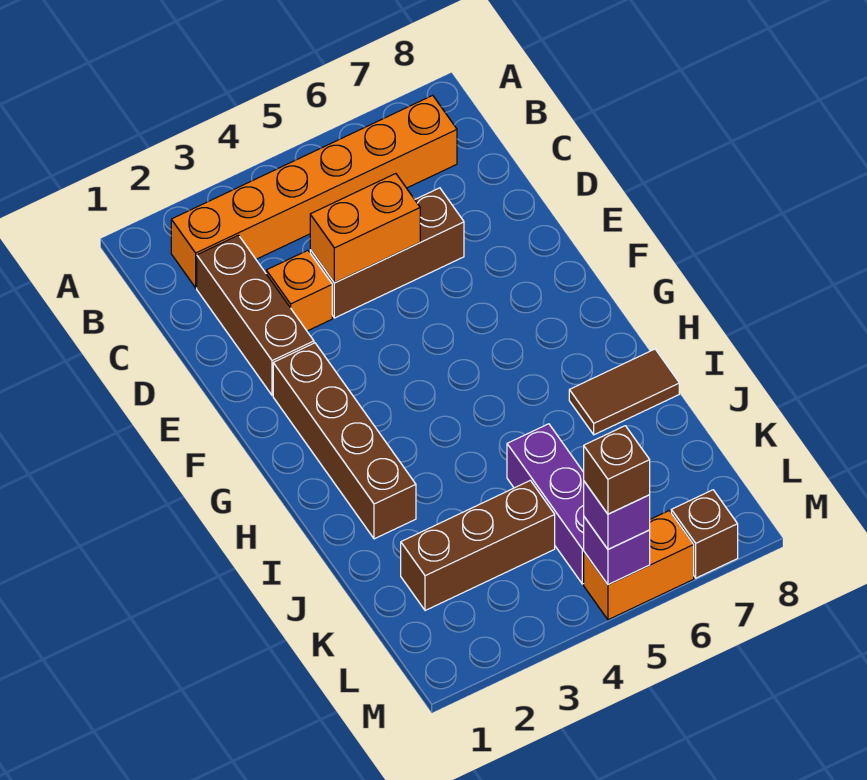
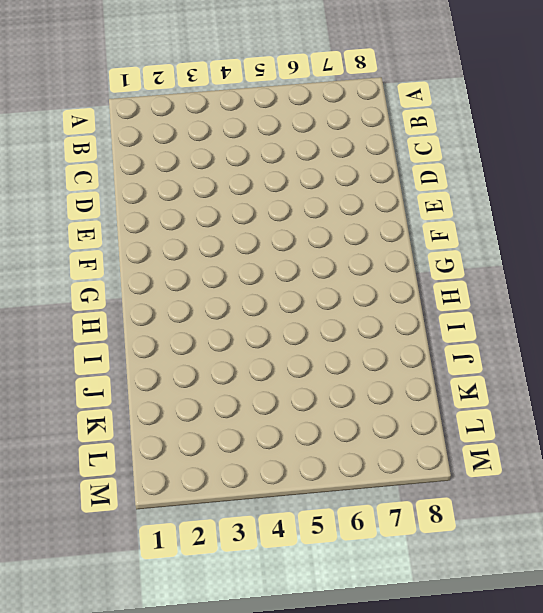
none -> orange brick B2:B7 level 1
none -> brown brick C2:E2 level 1
none -> orange brick D3 level 1

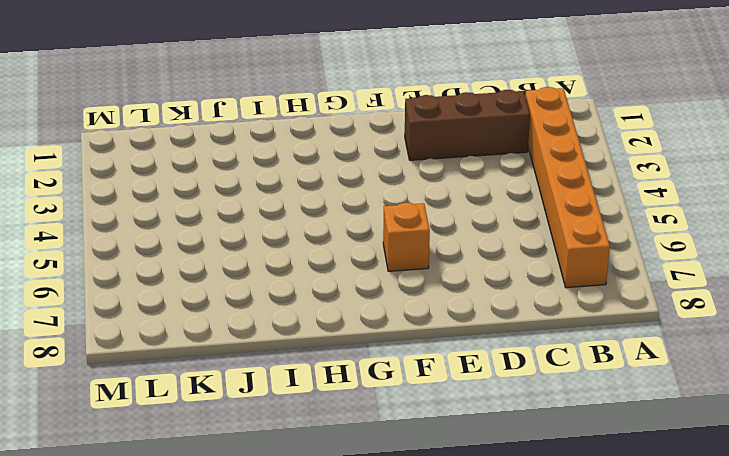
orange brick F6 level 1 -> orange brick D3 level 1
none -> brown brick D4:D6 level 1
none -> brown brick F2:I2 level 1
none -> brown tile I7:I8 level 1

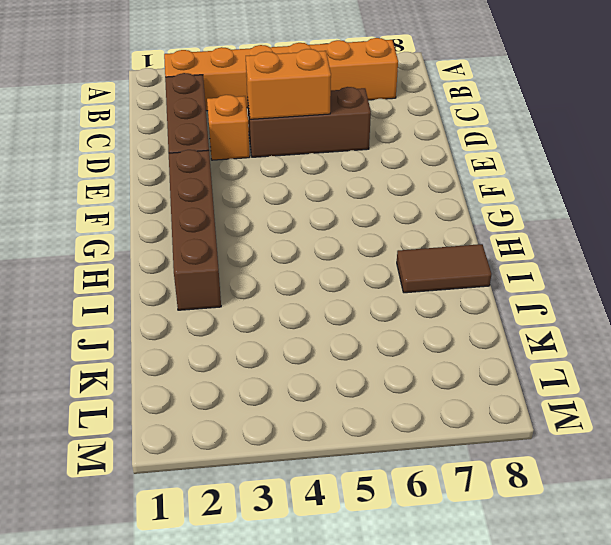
none -> purple brick J5:L5 level 1
none -> brown brick K2:K4 level 1
none -> orange brick M5:M6 level 1

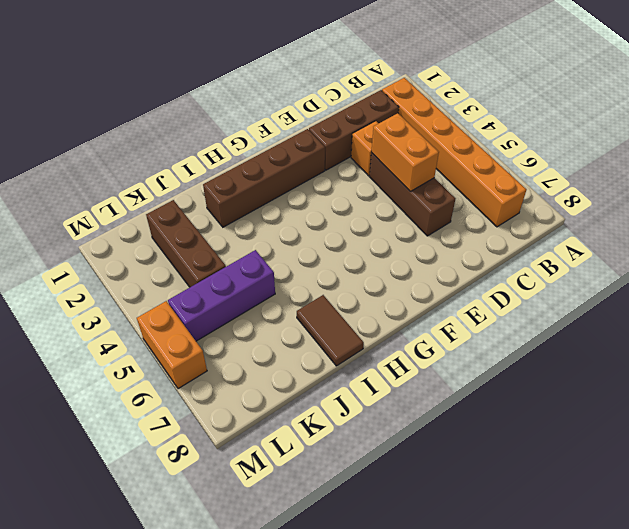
none -> brown brick M7 level 1
none -> purple brick M5 level 2
none -> purple brick M5 level 3

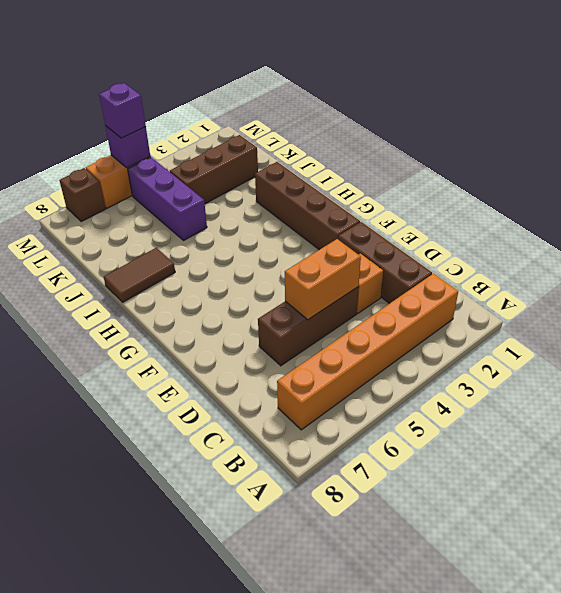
none -> brown brick M5 level 4

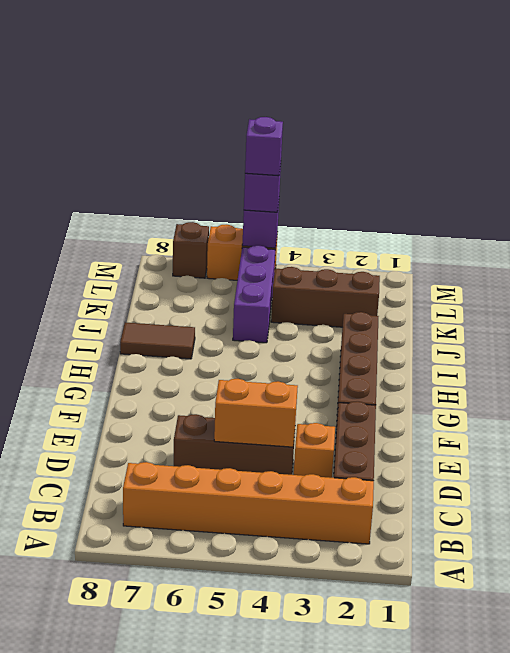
purple brick M5 level 4 -> brown brick M5 level 4

